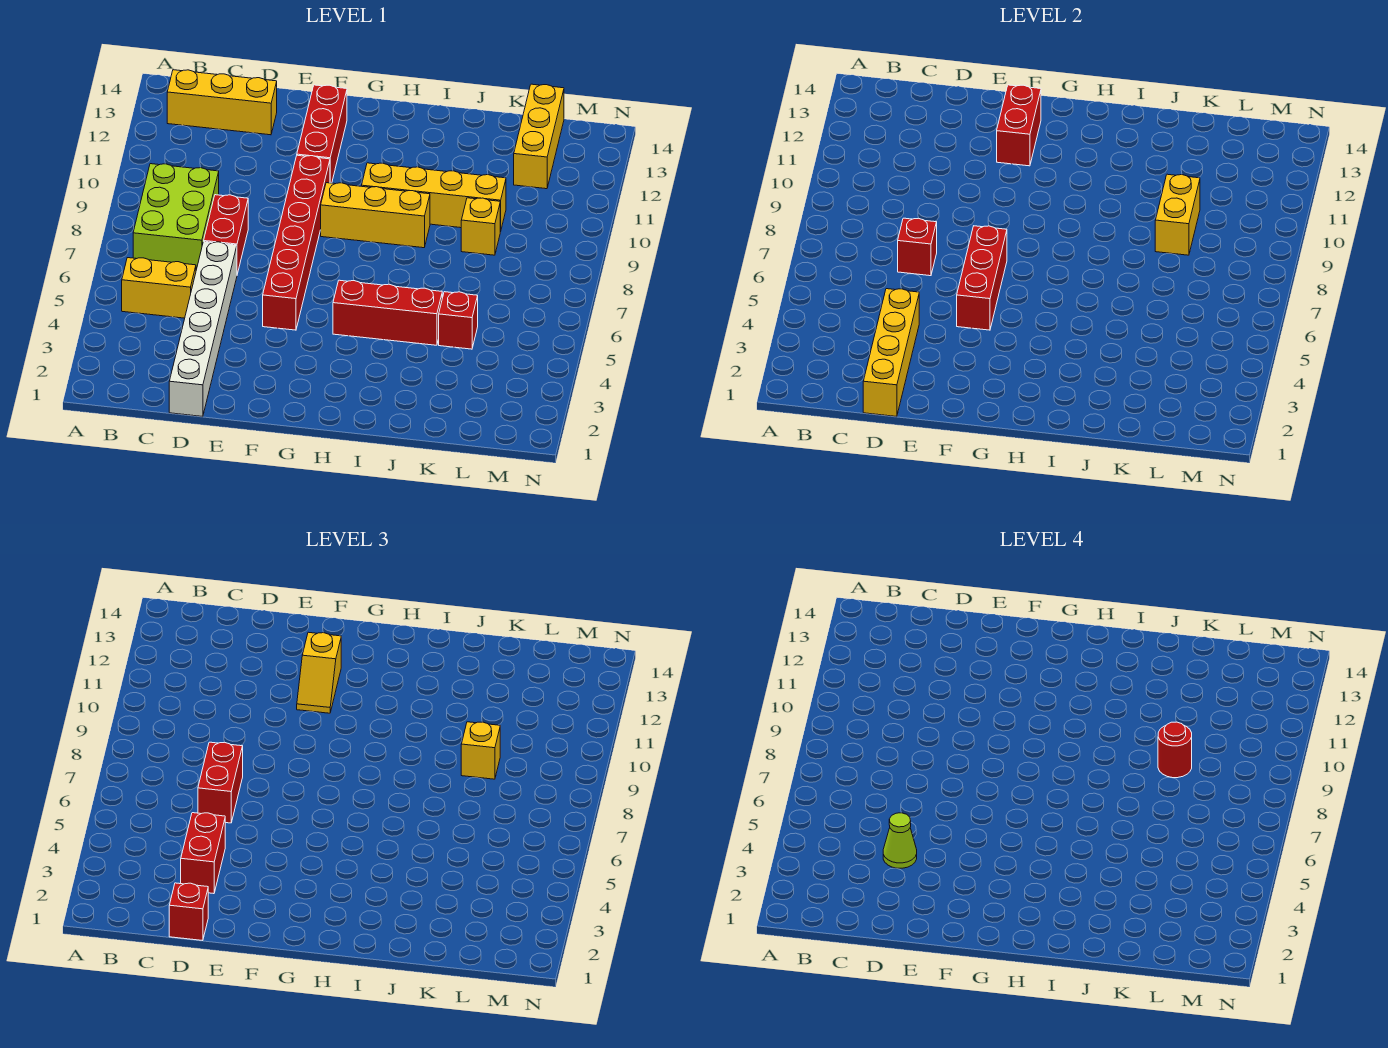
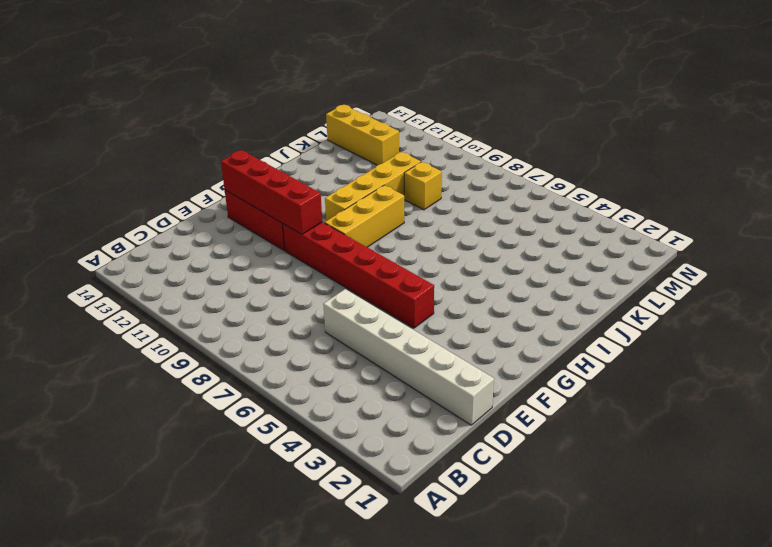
red brick F10:F13 level 2 -> red brick F12:F13 level 2
none -> yellow brick B5:C5 level 1
none -> lime brick B7:C9 level 1
none -> yellow brick B13:D13 level 1

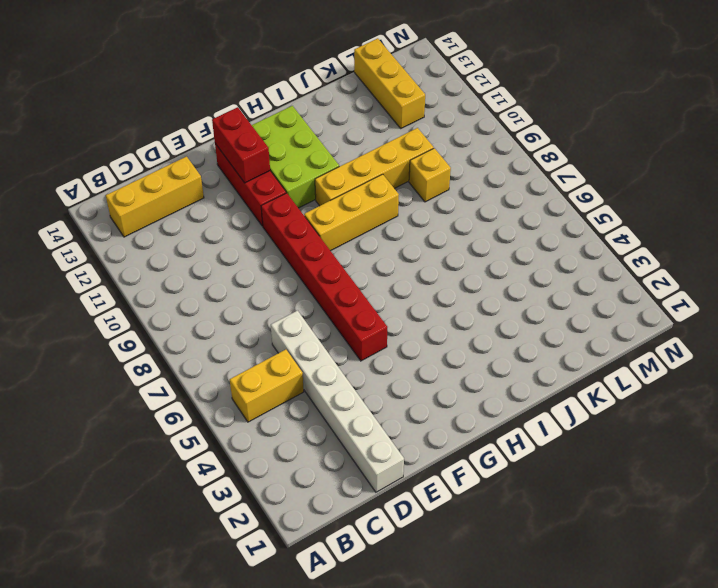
lime brick G11:H13 level 1 -> lime brick B7:C9 level 1
none -> red brick D7:D8 level 1
none -> red brick H5:J5 level 1
none -> red brick K5 level 1

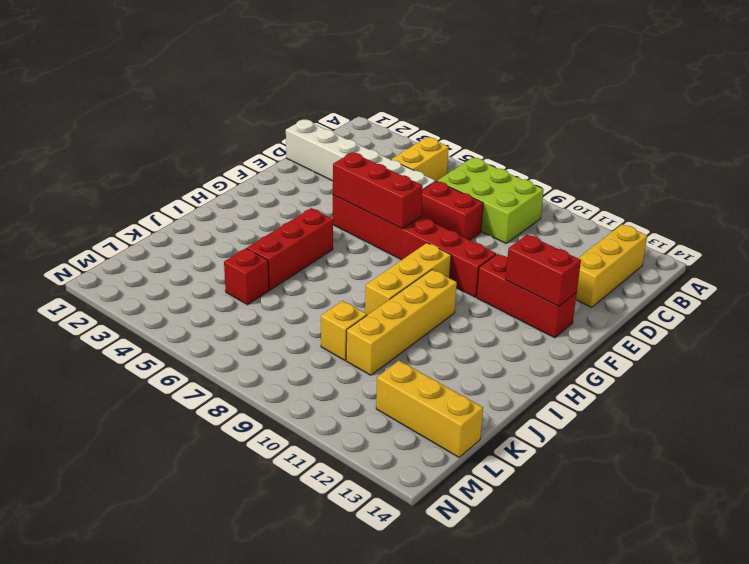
none -> yellow brick D1:D4 level 2
none -> red brick D7 level 2
none -> yellow brick K9:K10 level 2

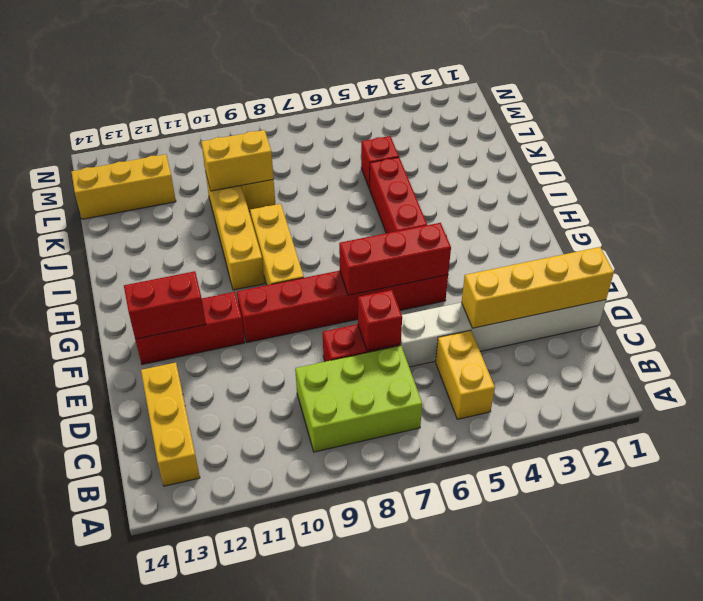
none -> red brick D1 level 3
none -> red brick D3:D4 level 3
none -> red brick D6:D7 level 3

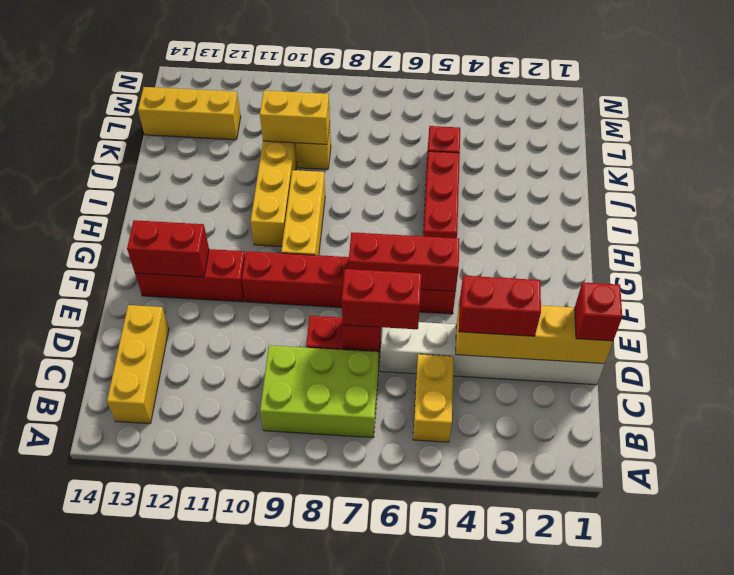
none -> yellow slope F11:F12 level 3 top 12
none -> yellow brick K9 level 3
none -> lime cone D4 level 4

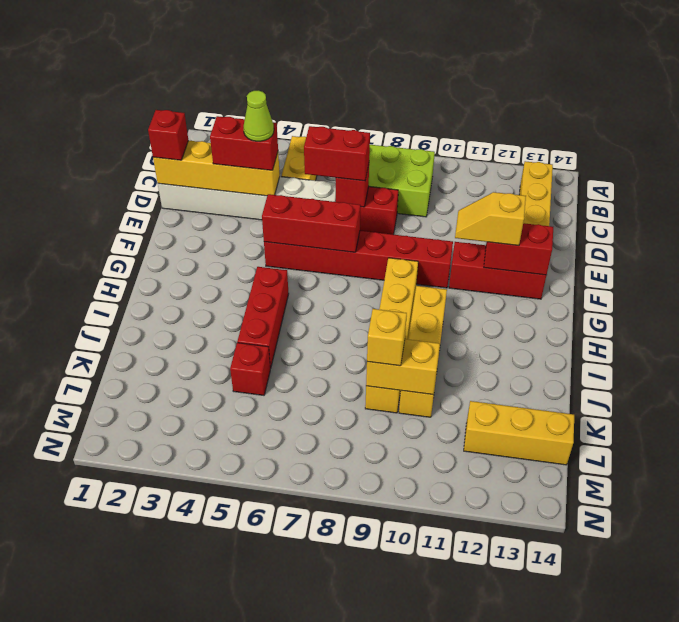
none -> red round brick K9 level 4

